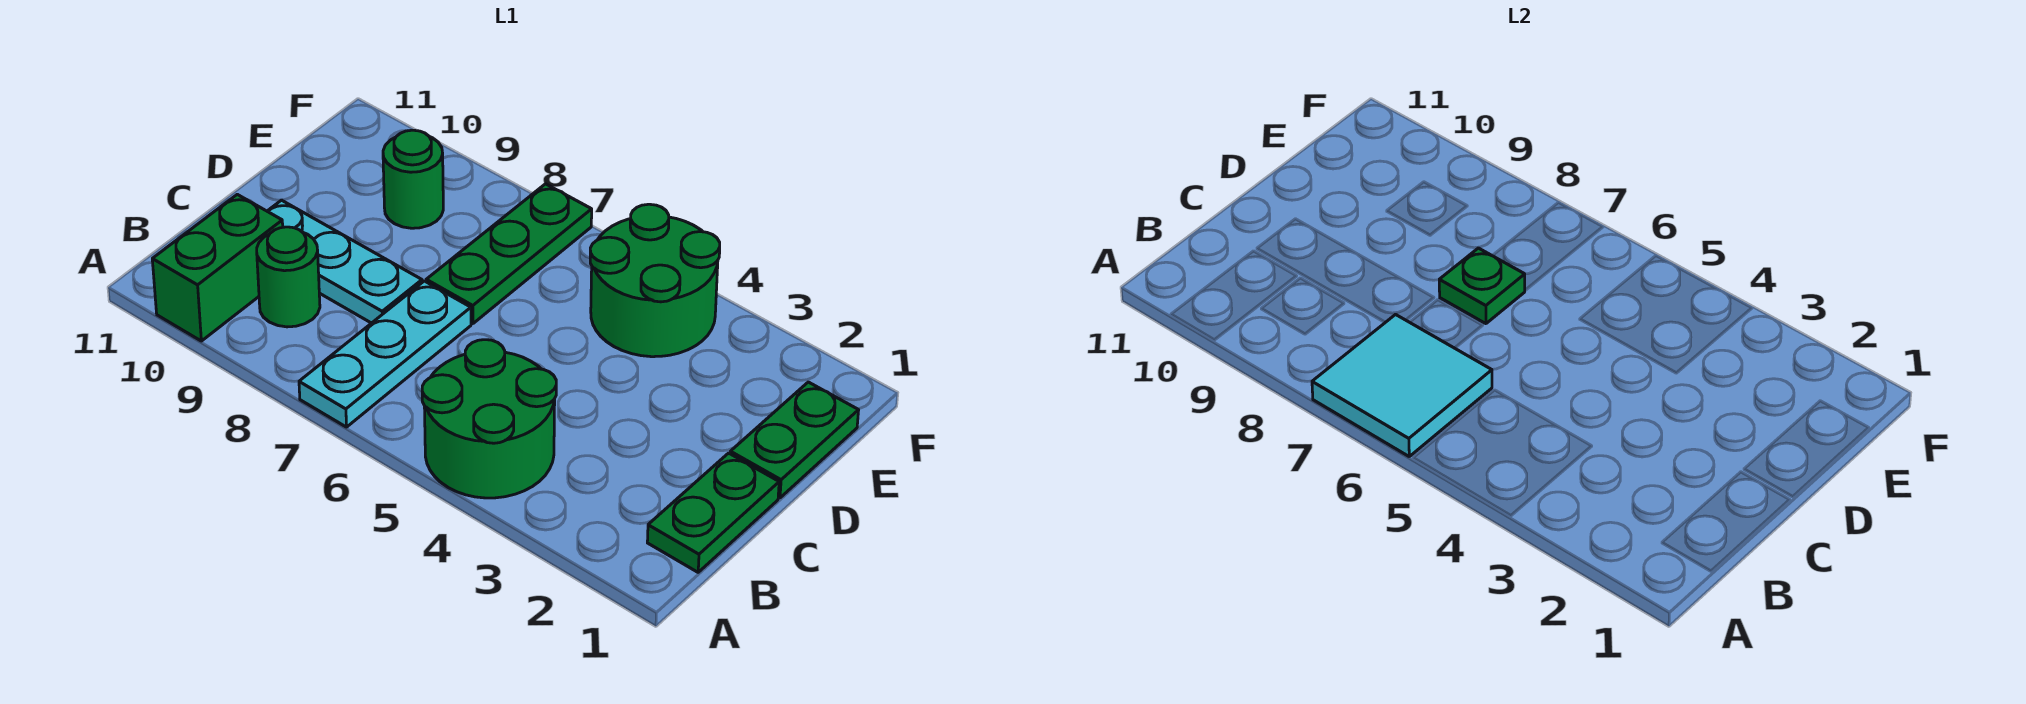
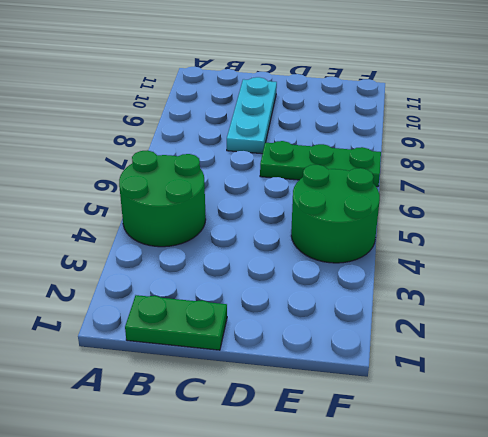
none -> cyan plate A7:C7 level 1
none -> green brick A10:B10 level 1
none -> green round brick B9 level 1

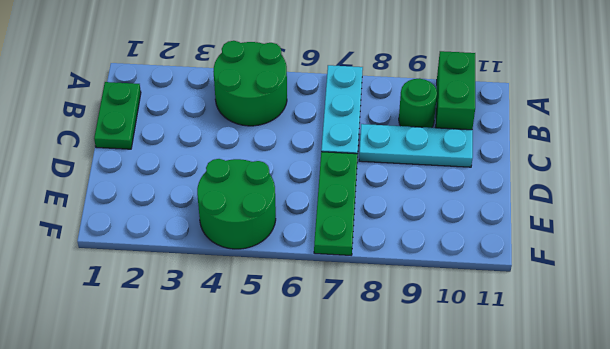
none -> green plate D1:E1 level 1
none -> green round brick E9 level 1
none -> cyan tile A6:B7 level 2

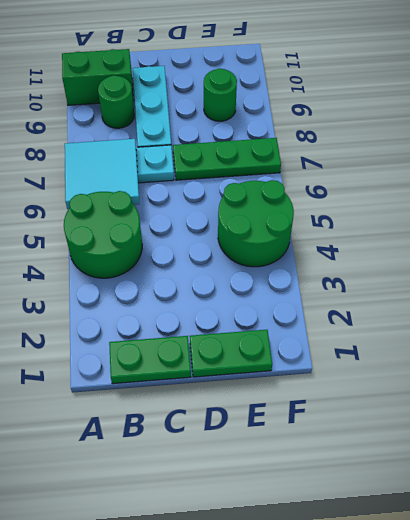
none -> green plate D7 level 2

